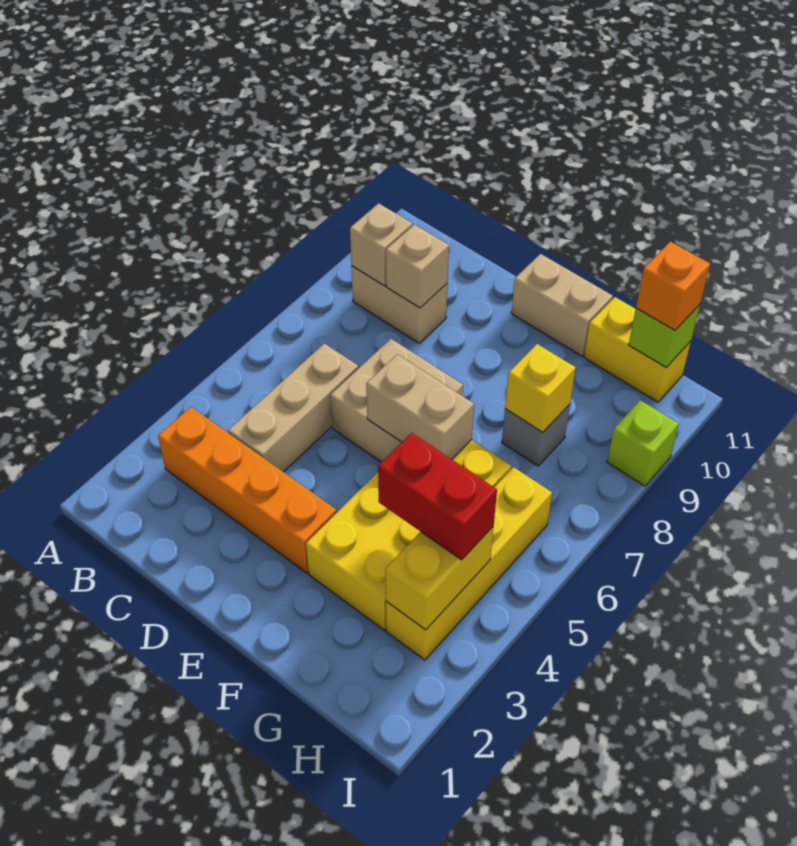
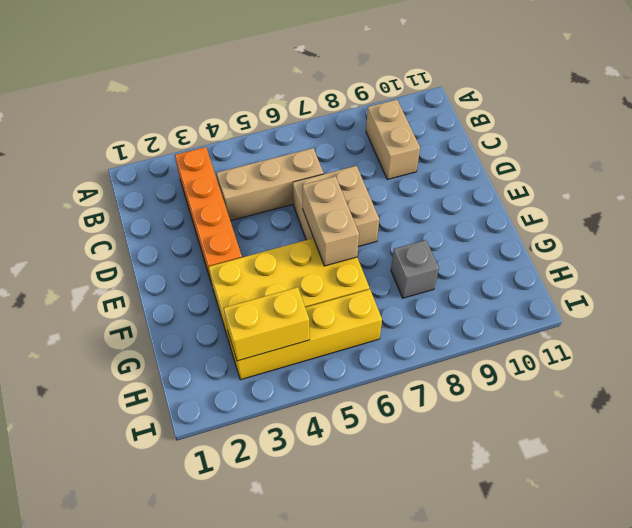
none -> tan brick E11:F11 level 1
none -> yellow brick G11:H11 level 1
none -> lime brick I9 level 1

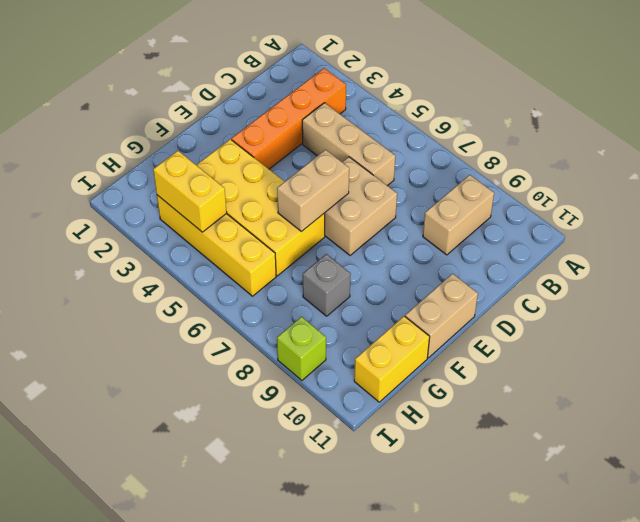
none -> tan brick B9 level 2
none -> tan brick C9 level 2
none -> yellow brick G8 level 2

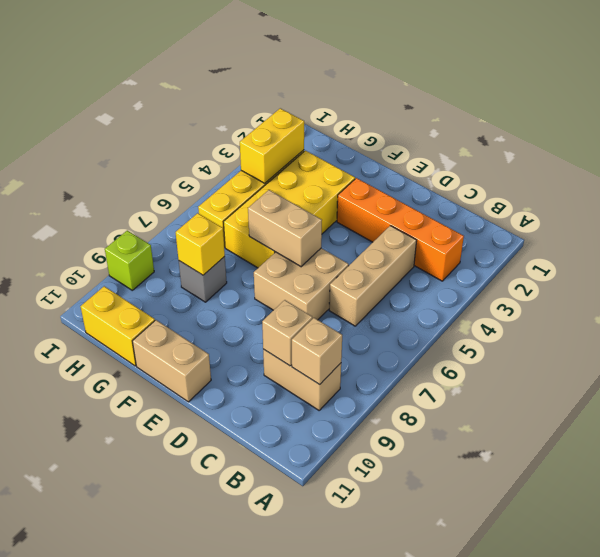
none -> lime brick H11 level 2
none -> red brick G4:H4 level 3
none -> orange brick H11 level 3

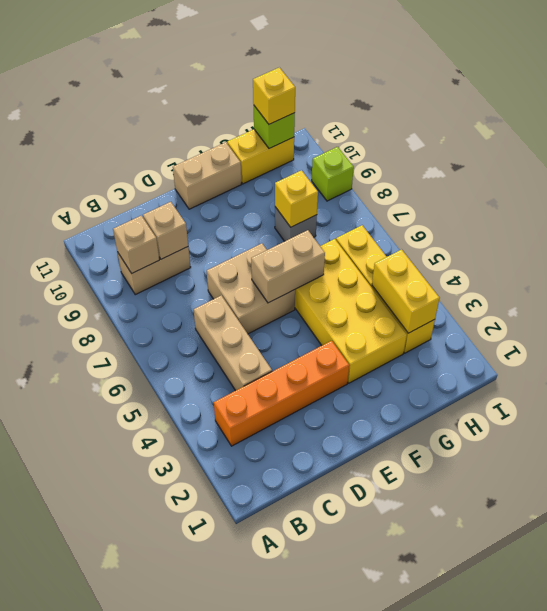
yellow brick H11 level 3 -> orange brick H11 level 3
none -> red brick G4:H4 level 3

